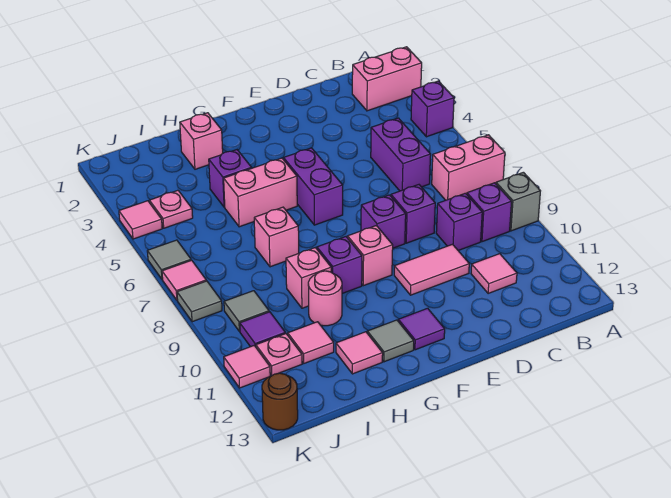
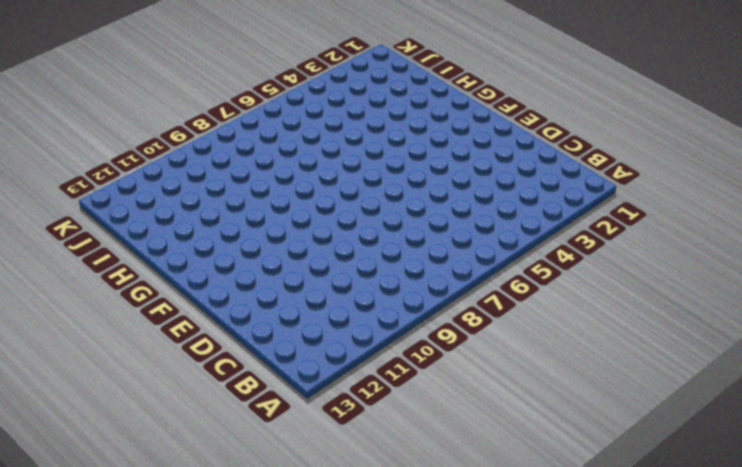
none -> pink brick A2:B2 level 1
none -> purple brick A4 level 1
none -> pink brick A7:B7 level 1
none -> grey brick A9 level 1

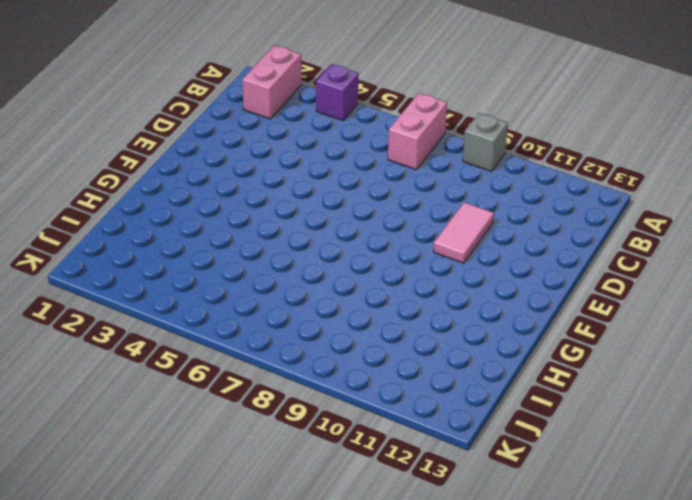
none -> purple brick B9 level 1
none -> purple brick C5:C6 level 1
none -> purple brick C9 level 1
none -> pink tile C11 level 1

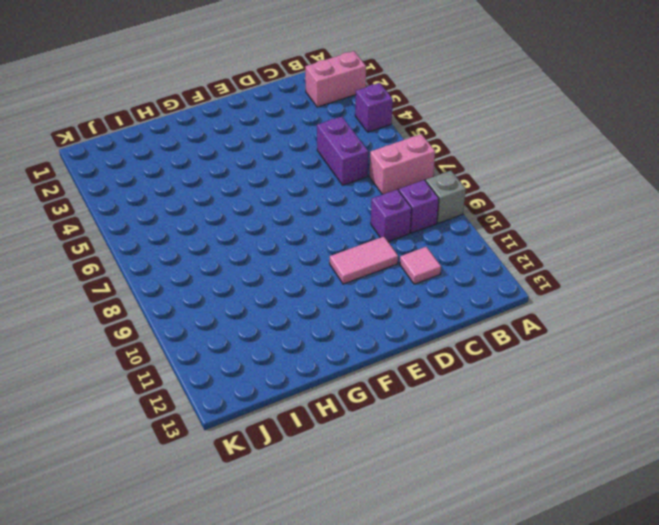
none -> purple brick D8 level 1
none -> purple brick E8 level 1
none -> purple brick F5:F6 level 1
none -> pink brick F9 level 1

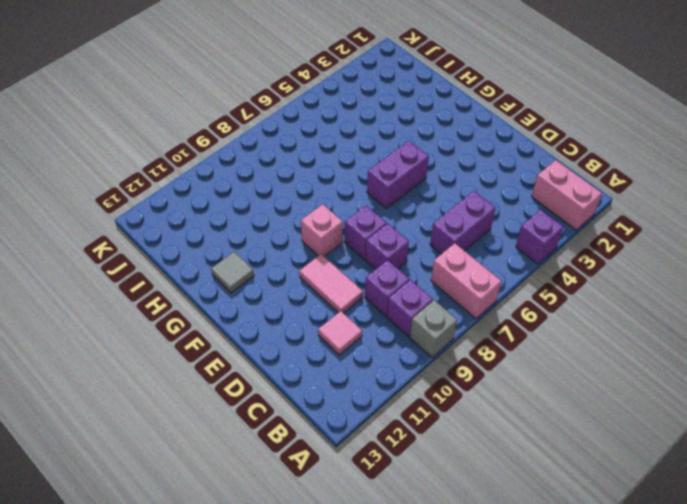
none -> purple tile F12 level 1
none -> pink brick G5:H5 level 1
none -> purple brick G9 level 1
none -> pink brick H2 level 1

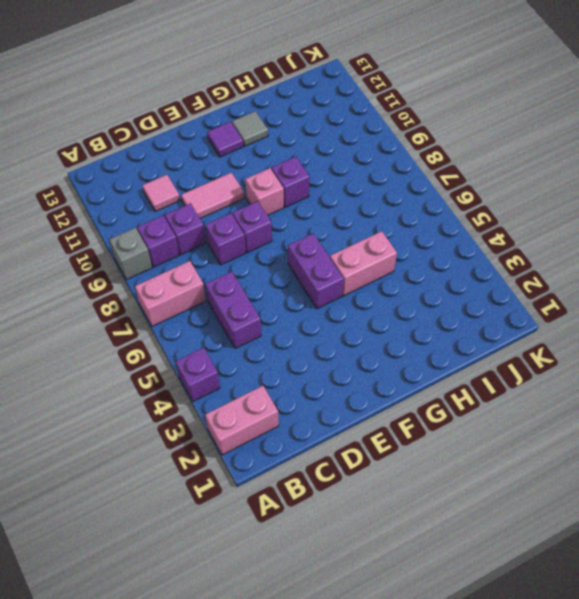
none -> pink brick H2 level 1
none -> purple brick H4 level 1
none -> pink brick H7 level 1
none -> pink brick H9 level 1

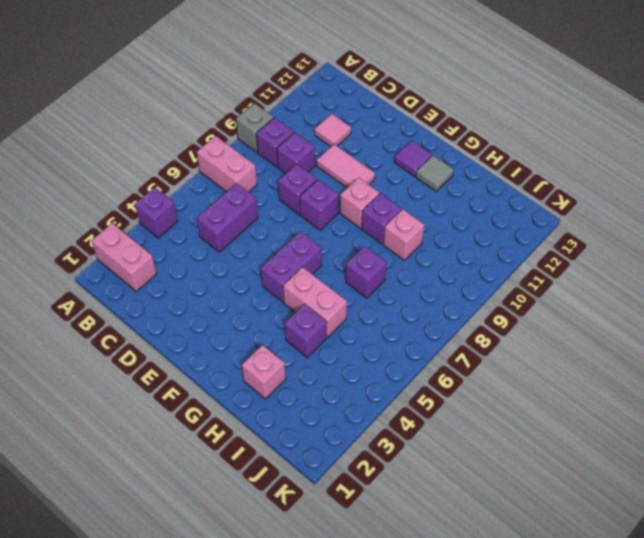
purple brick H7 level 1 -> pink brick H7 level 1
none -> pink round brick H10 level 1
none -> pink tile H12 level 1
none -> pink tile I11 level 1
none -> pink plate J4 level 1

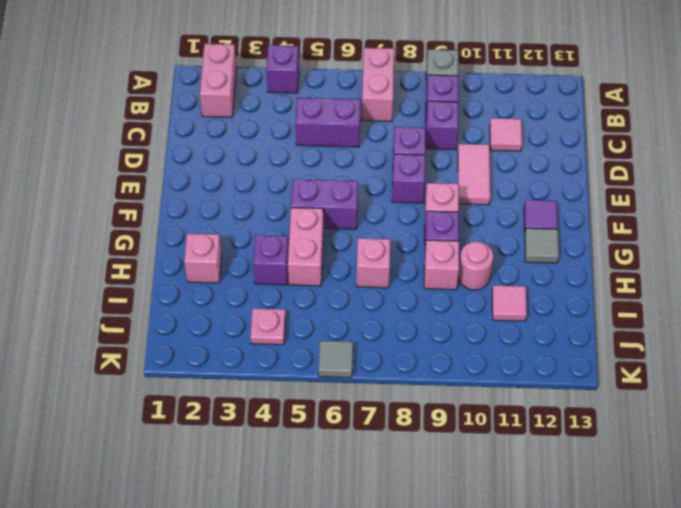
none -> pink tile H12 level 1
none -> grey tile J9 level 1
none -> purple tile J10 level 1
none -> pink plate J11 level 1

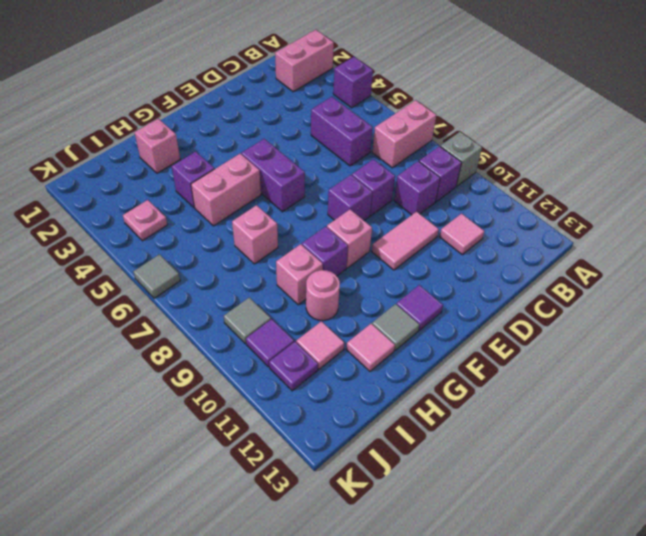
purple plate J11 level 1 -> pink plate J11 level 1
none -> pink tile K4 level 1
none -> pink tile K7 level 1
none -> grey tile K8 level 1
none -> pink tile K11 level 1

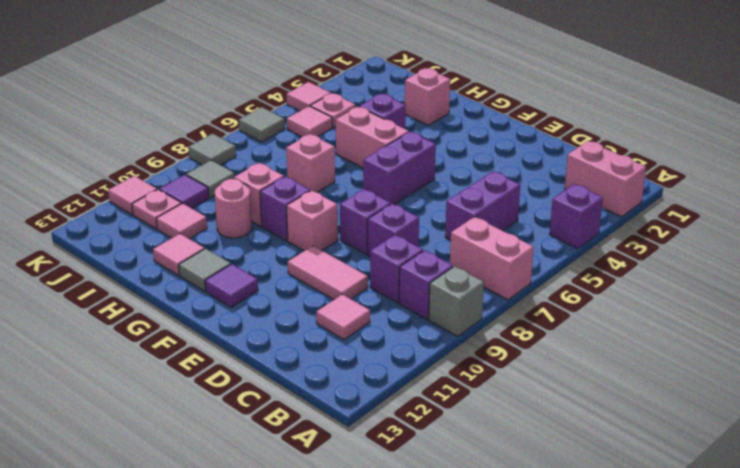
pink tile J5 level 1 -> pink tile K7 level 1
none -> brown round brick K13 level 1

